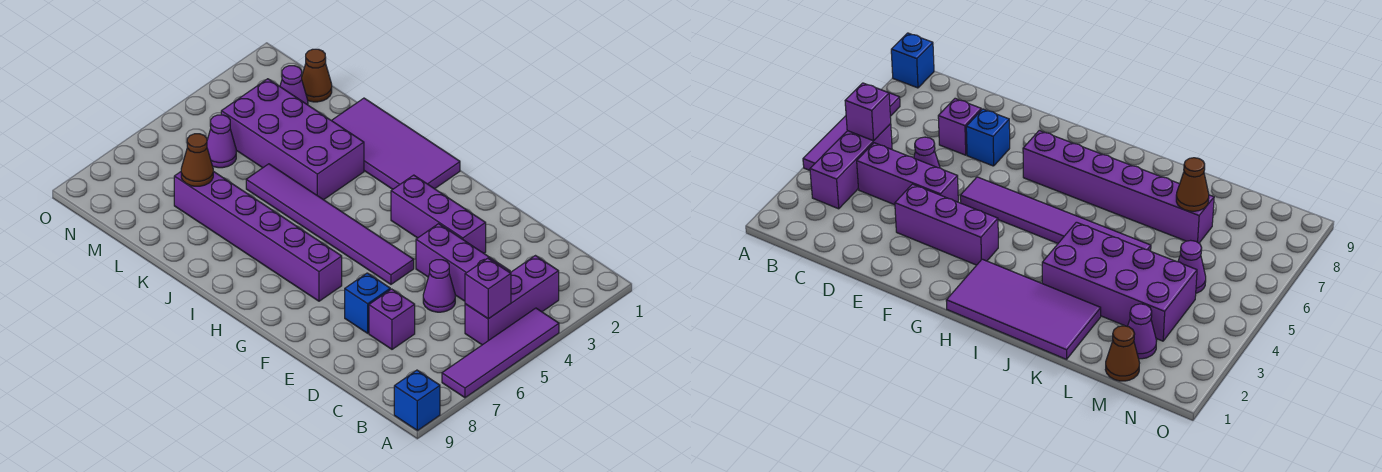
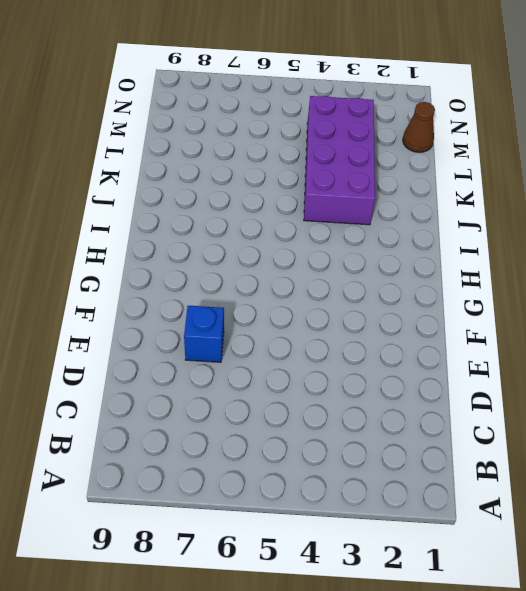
none -> purple tile A4:A7 level 1
none -> blue brick A9 level 1
none -> purple brick B3:B5 level 1

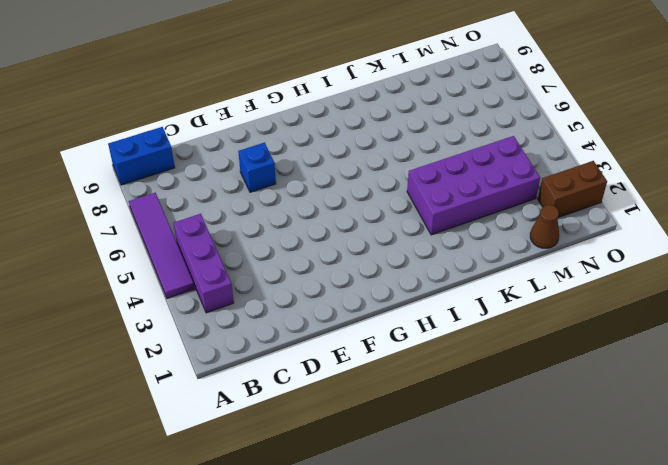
blue brick A9:B9 level 1 -> blue brick A9 level 1
brown brick N2:O2 level 1 -> none
none -> purple brick C4:E4 level 1
none -> purple cone D5 level 1
none -> purple brick D7 level 1

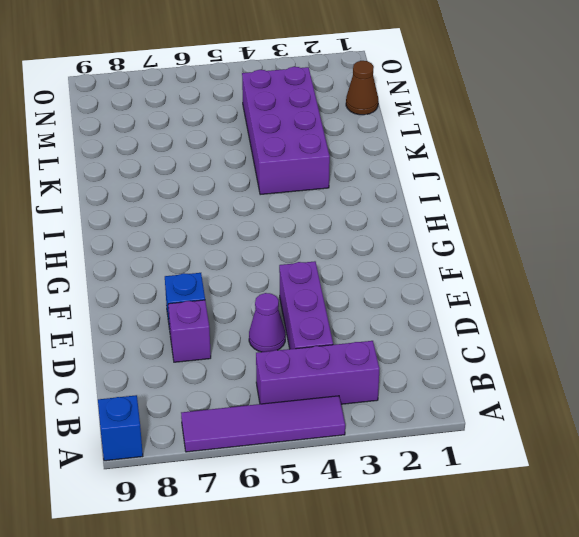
none -> purple brick E3:G3 level 1
none -> purple tile F5:K5 level 1
none -> purple brick G7:L7 level 1

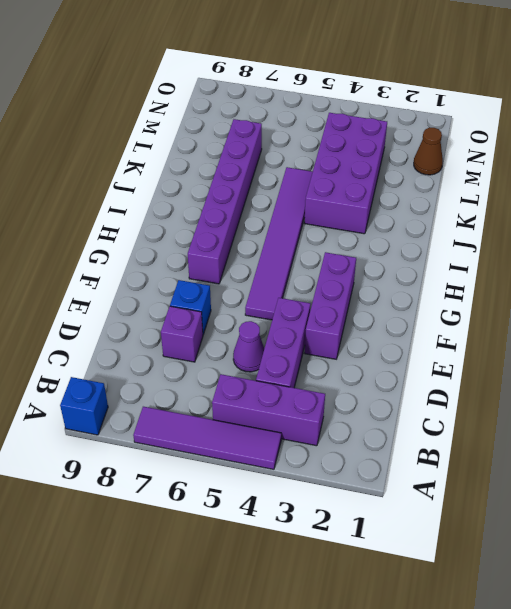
none -> purple tile H1:K2 level 1
none -> purple cone M2 level 1
none -> purple cone M5 level 1

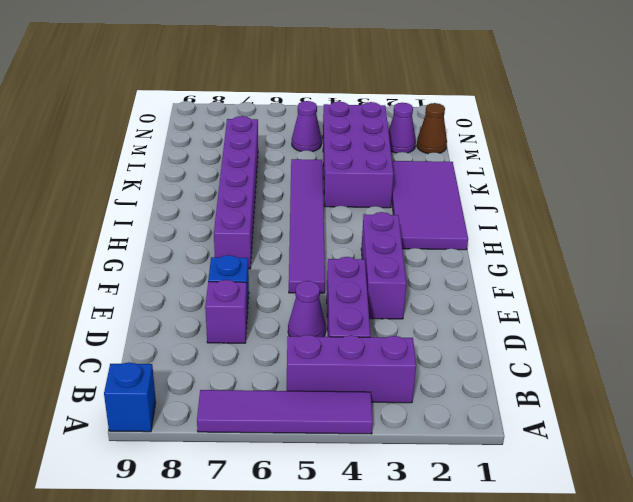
none -> purple brick B5 level 2
none -> brown cone L7 level 2

